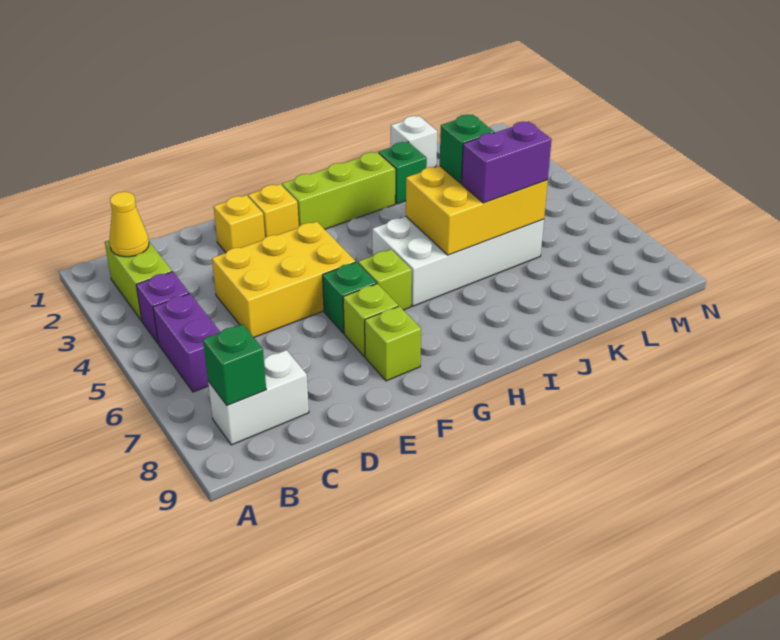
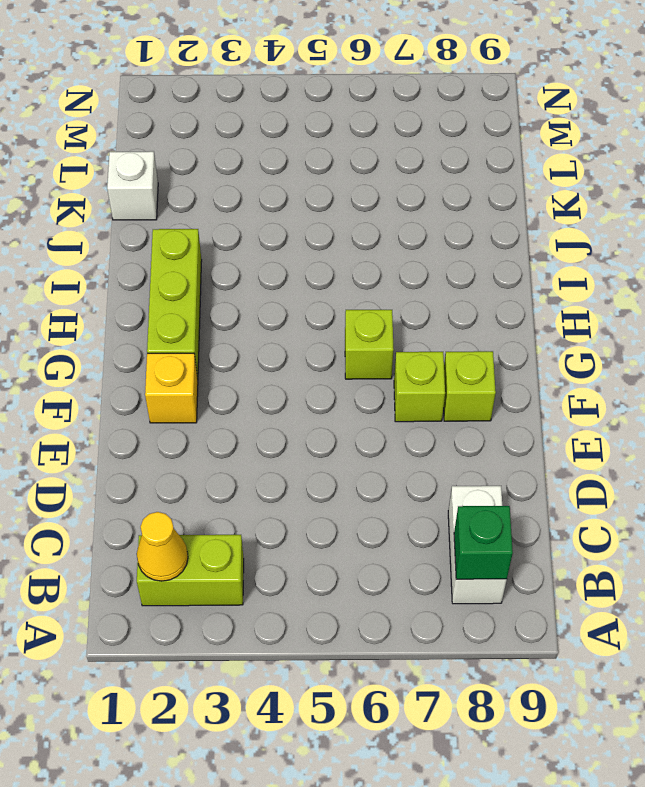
none -> purple brick B4 level 1
none -> purple brick B5:B6 level 1
none -> yellow brick D4:F5 level 1

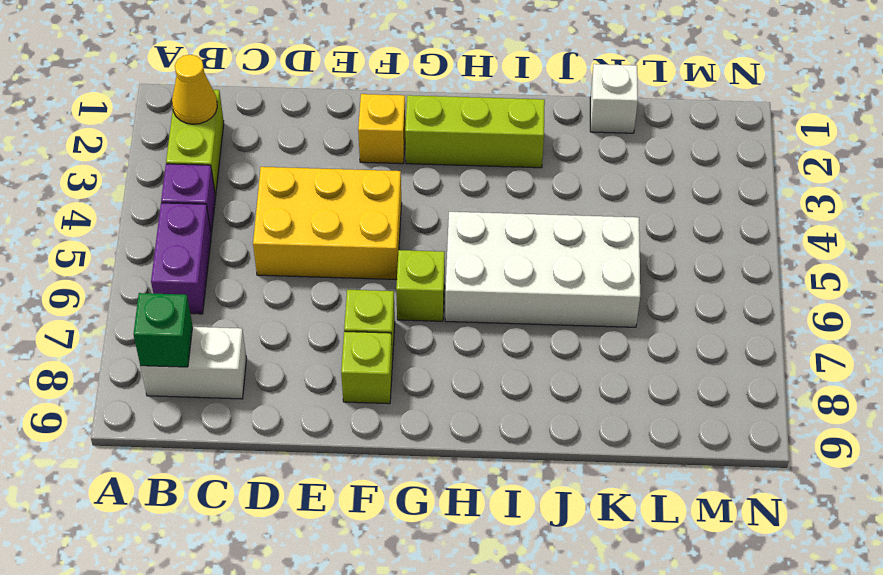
none -> yellow brick E2 level 1
none -> green brick F6 level 1
none -> green brick J2 level 1

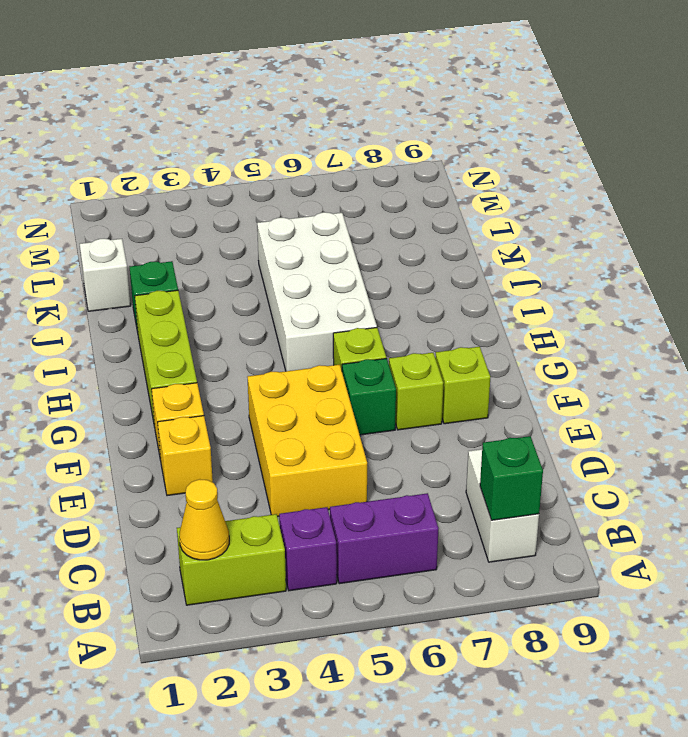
none -> yellow brick I5:K6 level 2
none -> green brick J5 level 3
none -> purple brick J6:K6 level 3

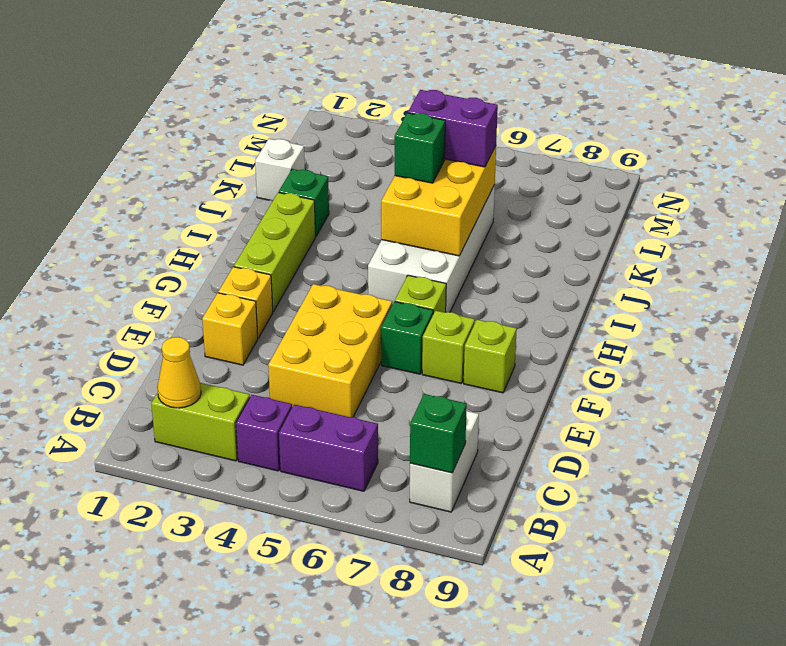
purple brick K5:K6 level 3 -> purple brick J6:K6 level 3

